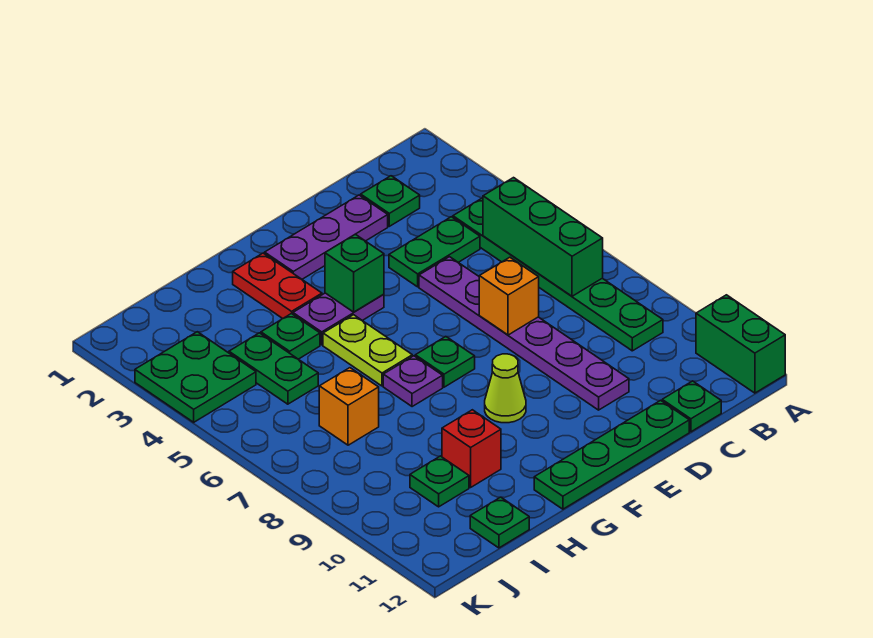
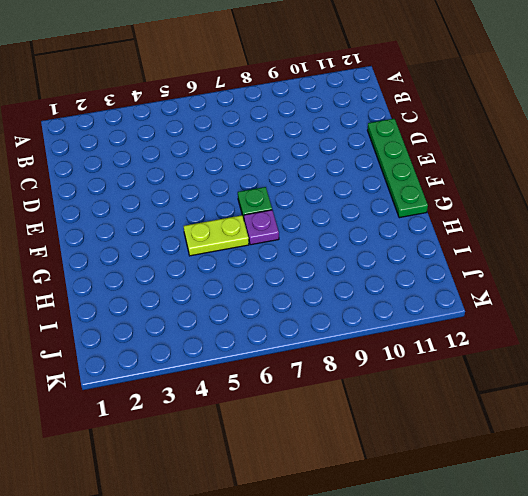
none -> green brick A11:A12 level 1
none -> green plate B4:B9 level 1
none -> green plate C2 level 1

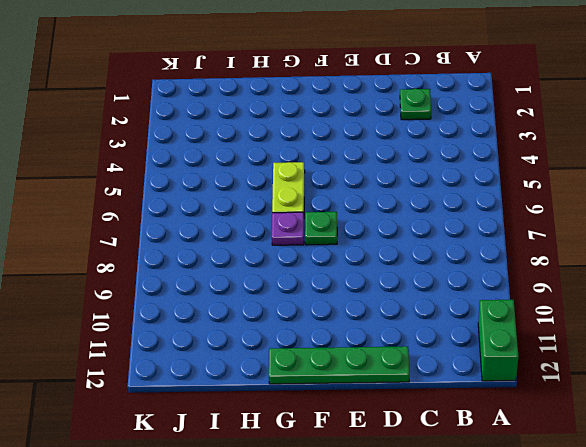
none -> green plate B4:B9 level 1
none -> green plate C4:D4 level 1
none -> green plate C12 level 1

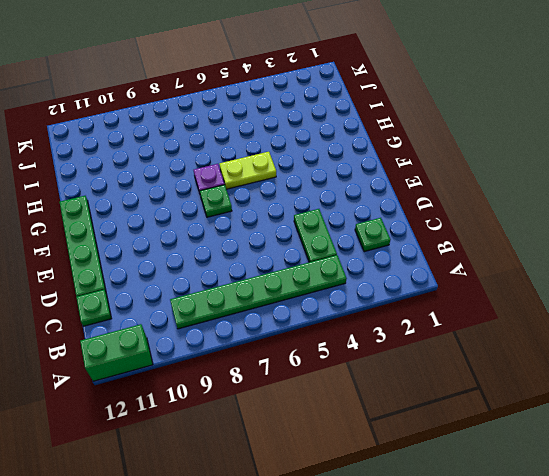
none -> purple plate D2:F2 level 1
none -> purple plate D5:D10 level 1
none -> purple plate F4:G4 level 1

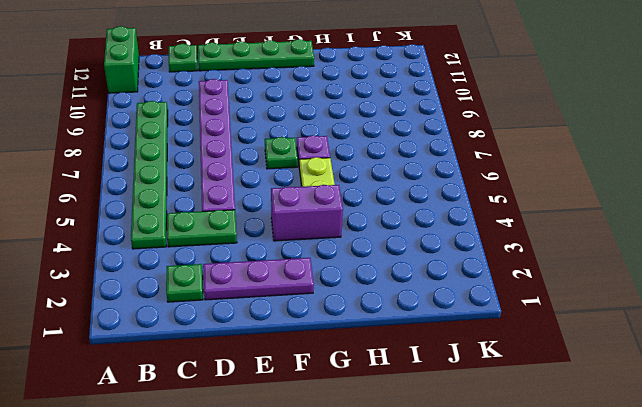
purple brick F4:G4 level 1 -> purple plate F4:G4 level 1
none -> lime cone F9 level 1
none -> red plate G2:G3 level 1
none -> green plate H4 level 1

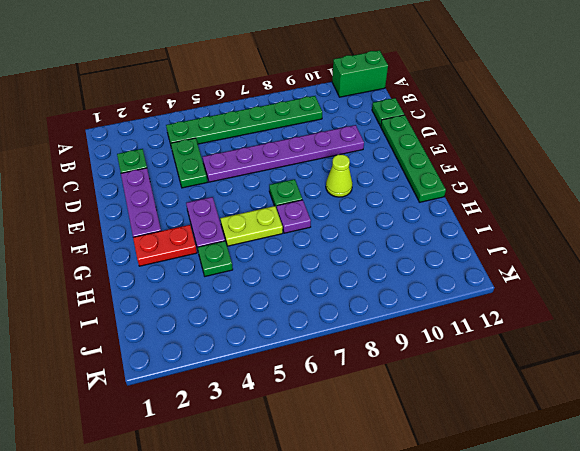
none -> red brick H10 level 1
none -> green plate I4:I5 level 1
none -> orange brick I7 level 1

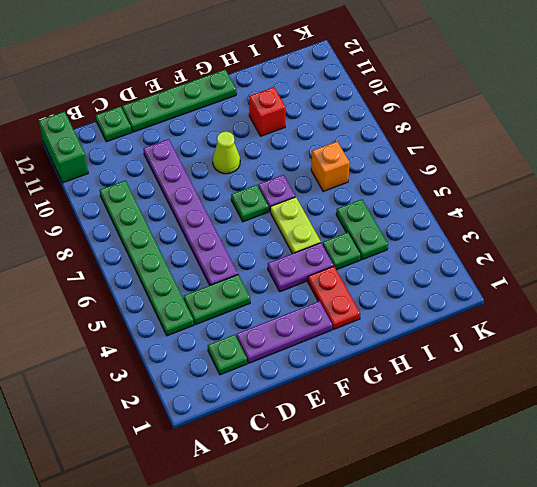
none -> green plate I10 level 1
none -> green plate I12 level 1
none -> green plate J3:K4 level 1

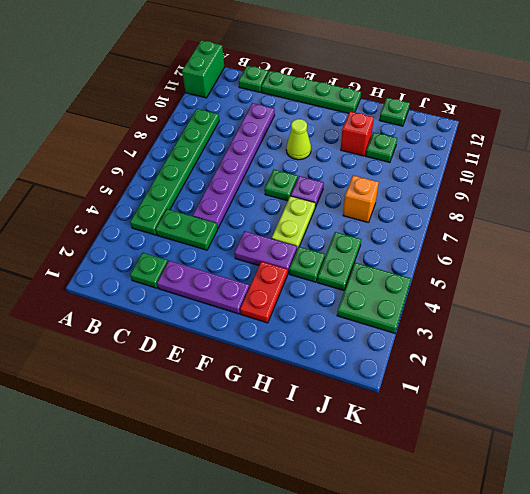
none -> green brick B5:B7 level 2
none -> orange brick D7 level 2
none -> green brick F4 level 2

